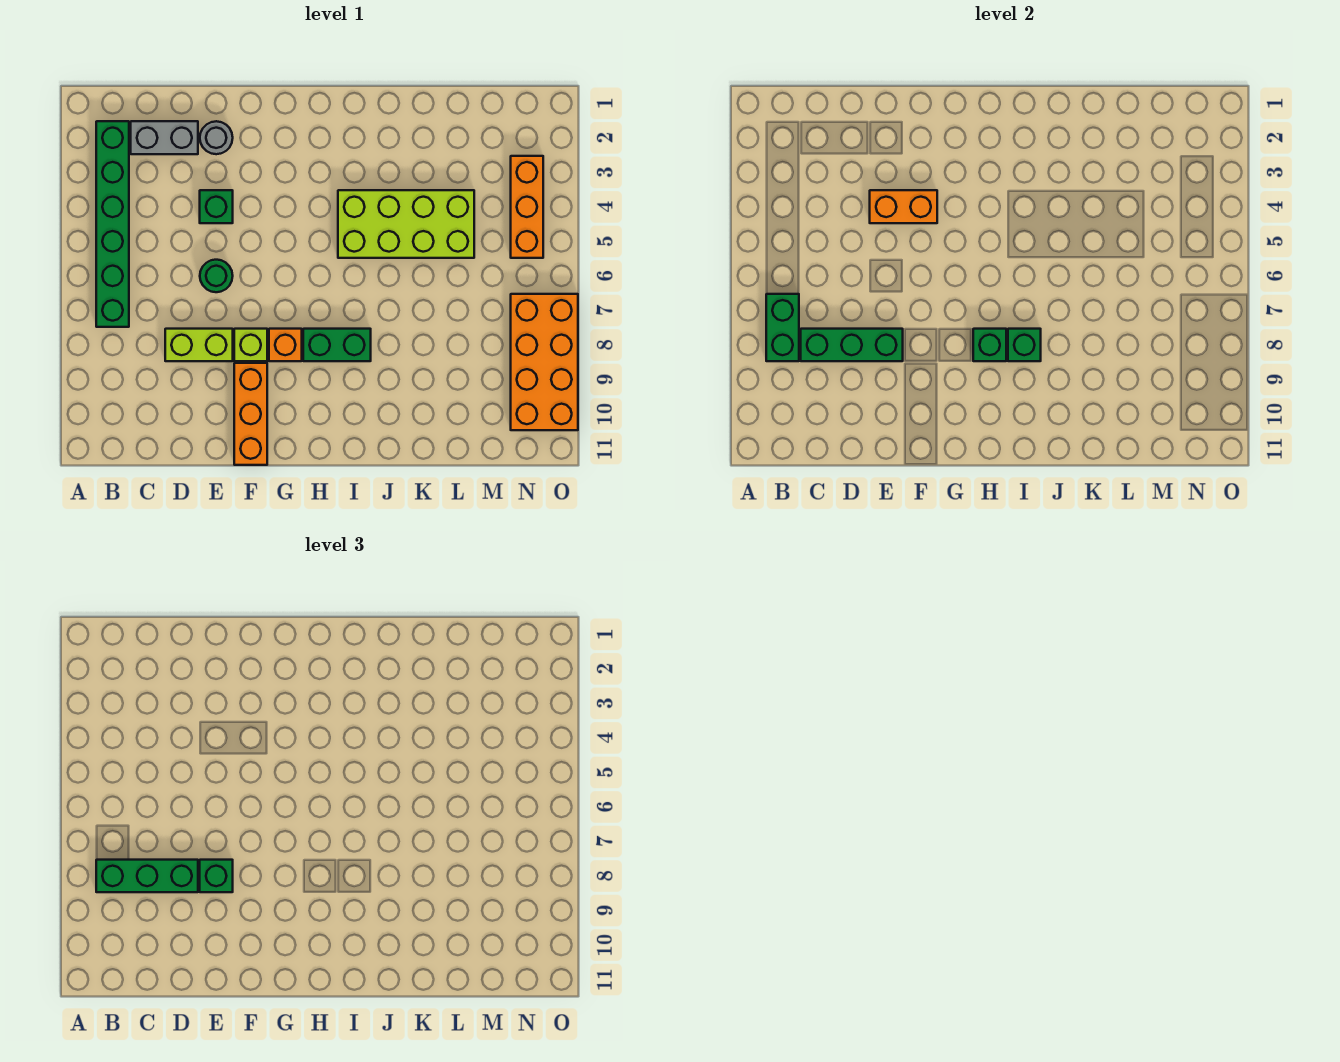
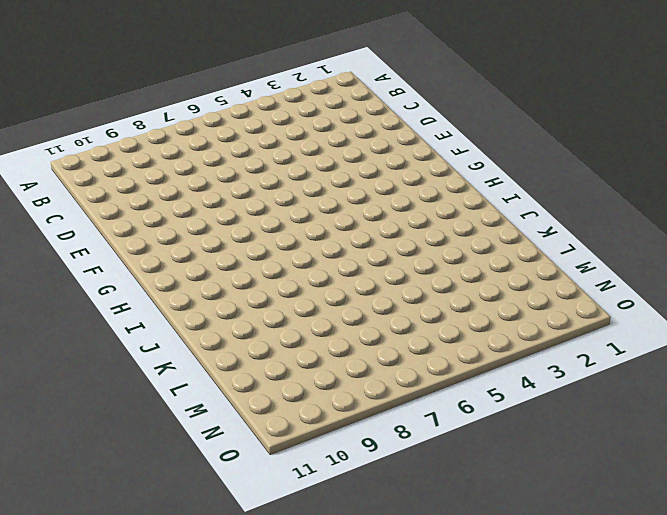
none -> green brick B2:B7 level 1
none -> grey brick C2:D2 level 1
none -> lime brick D8:E8 level 1

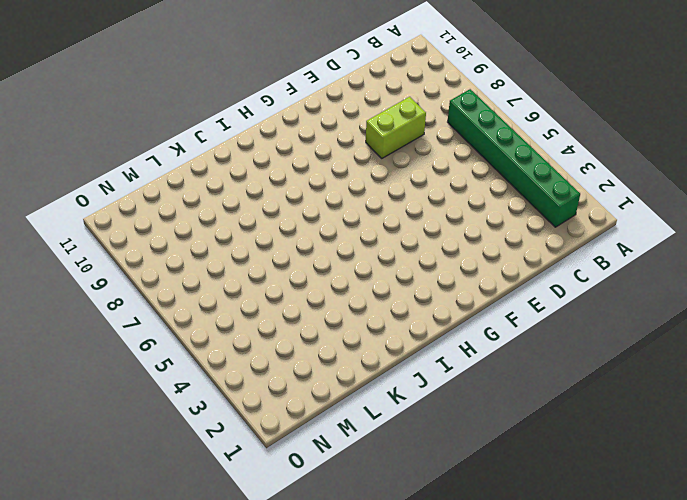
none -> grey brick C2:D2 level 1
none -> grey round brick E2 level 1
none -> green brick E4 level 1

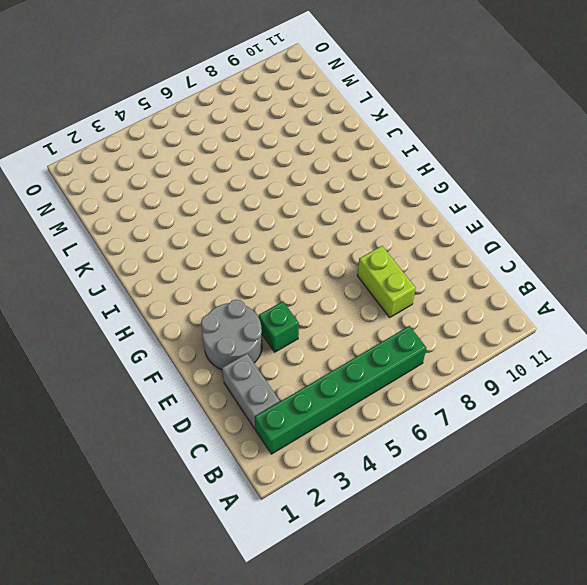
grey round brick E2:F3 level 1 -> grey round brick E2 level 1
none -> green round brick E6 level 1
none -> lime brick F8 level 1
none -> orange brick F9:F11 level 1

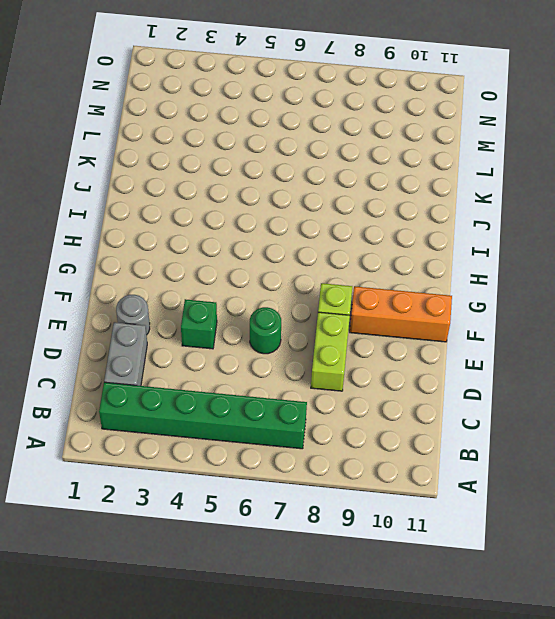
none -> orange brick G8 level 1
none -> green brick H8:I8 level 1
none -> lime brick I4:L5 level 1

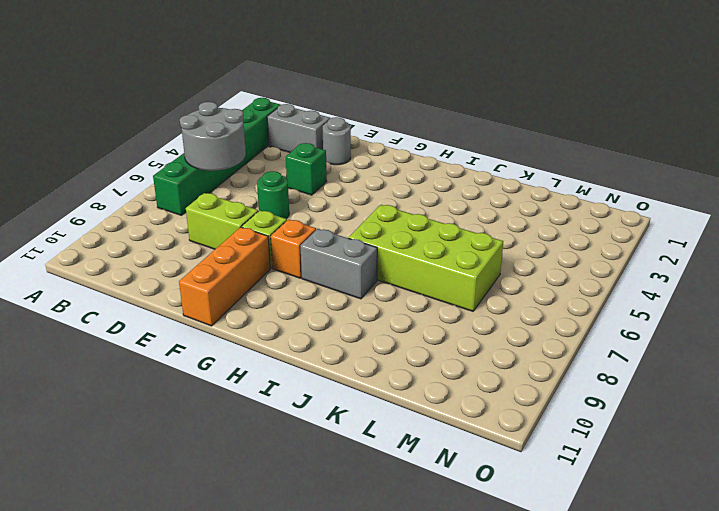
grey round brick B5:C6 level 2 -> none
grey brick H8:I8 level 1 -> green brick H8:I8 level 1
lime brick I6:L7 level 1 -> lime brick I4:L5 level 1
none -> orange brick N3:N5 level 1
none -> orange brick N7:O10 level 1
none -> green brick B7:B8 level 2

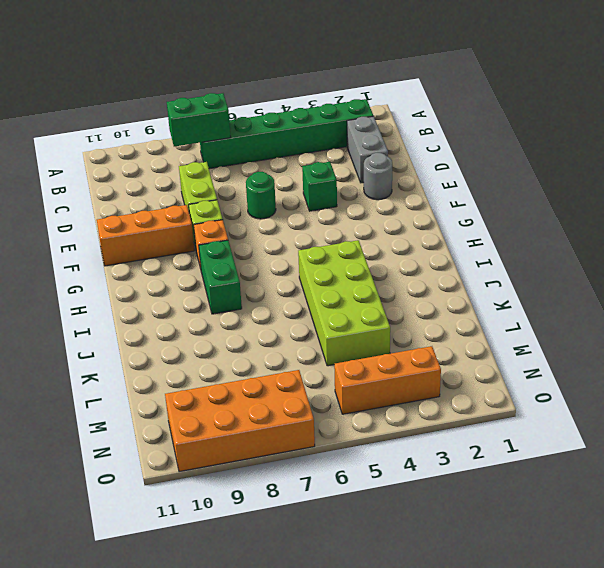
none -> green brick C8:E8 level 2
none -> orange brick E4:F4 level 2
none -> green brick H8 level 2

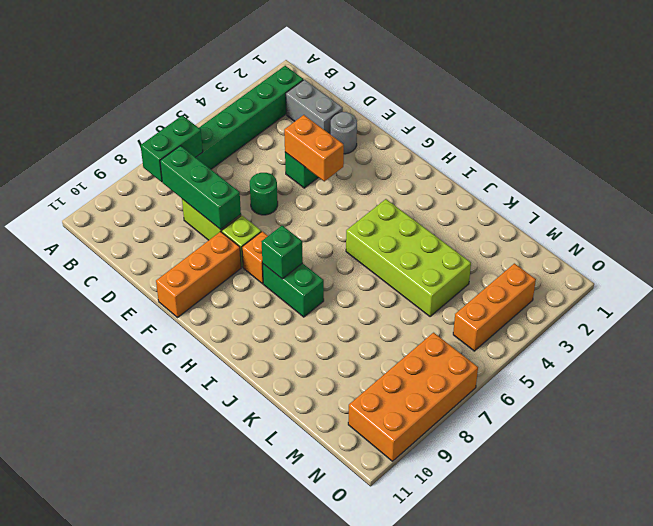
none -> green brick I8 level 2
none -> green brick B8:D8 level 3
none -> green brick E8 level 3

